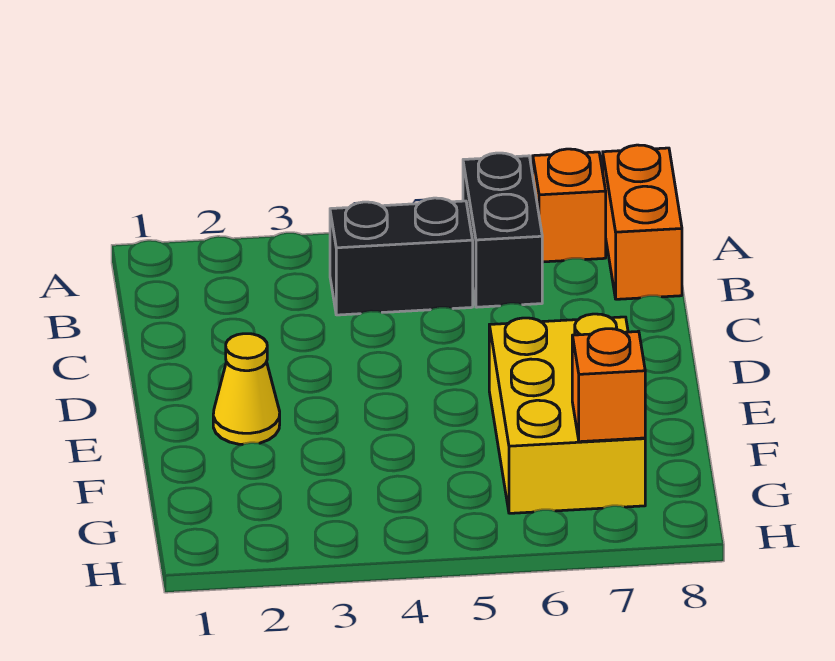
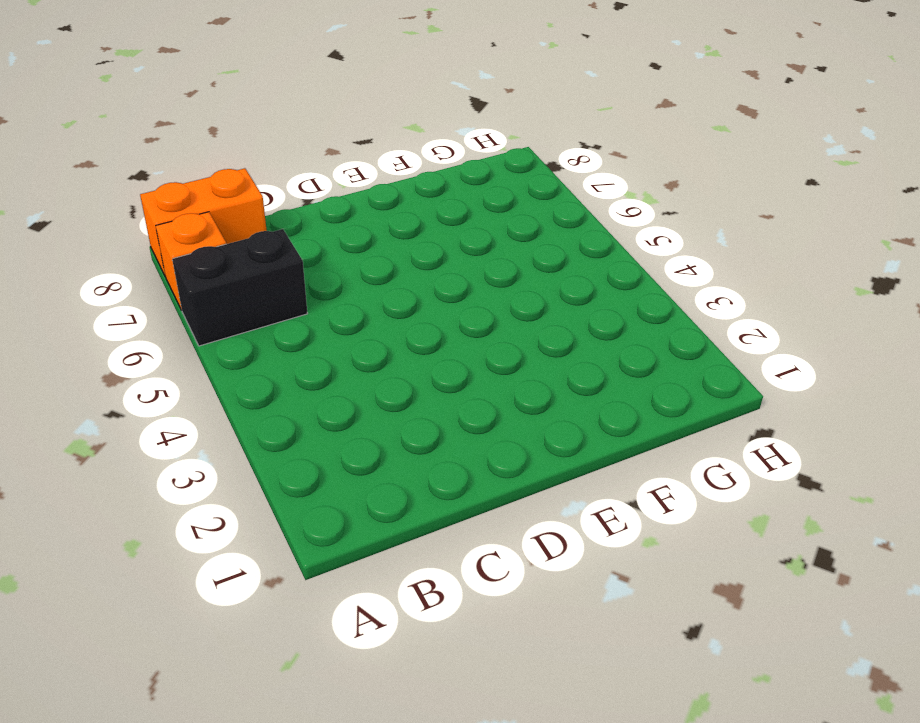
none -> black brick B4:B5 level 1
none -> yellow cone E2 level 1

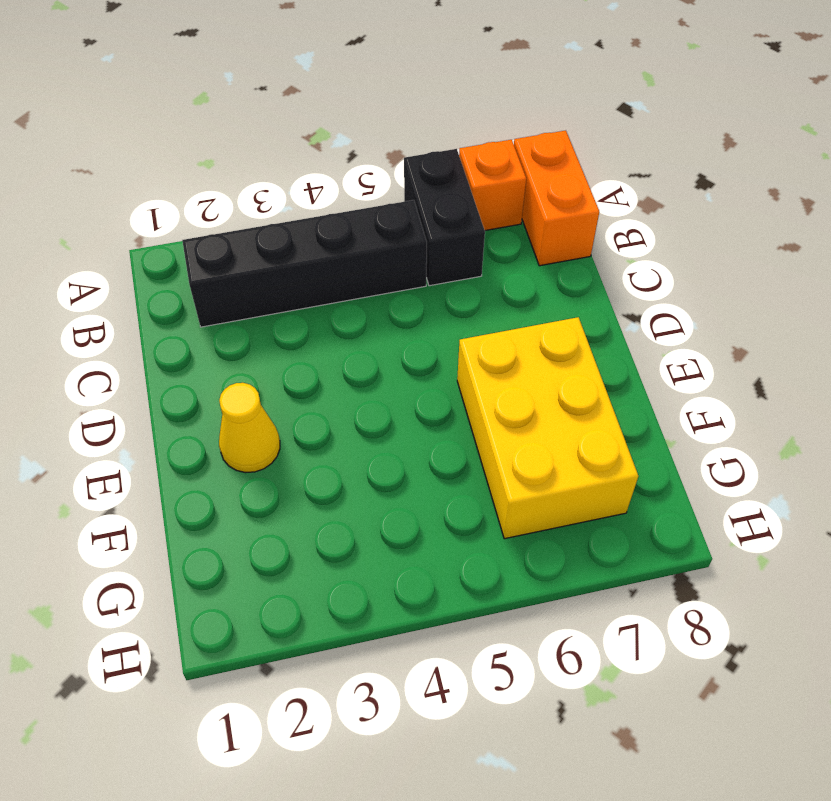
black brick B2:B5 level 1 -> black brick B4:B5 level 1
none -> orange brick G7 level 2

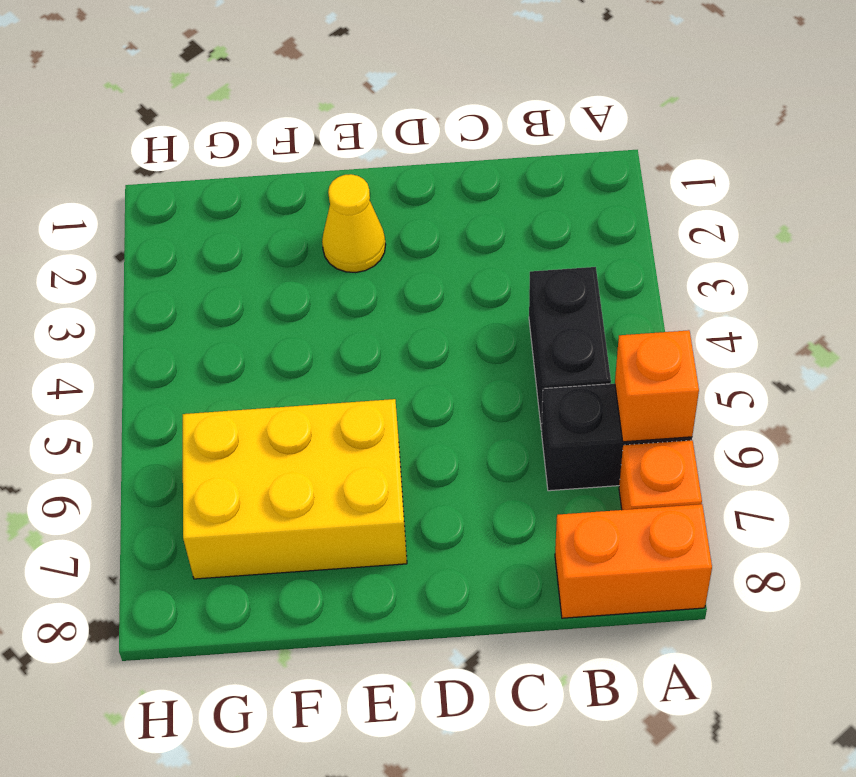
orange brick A6 level 2 -> orange brick G7 level 2

